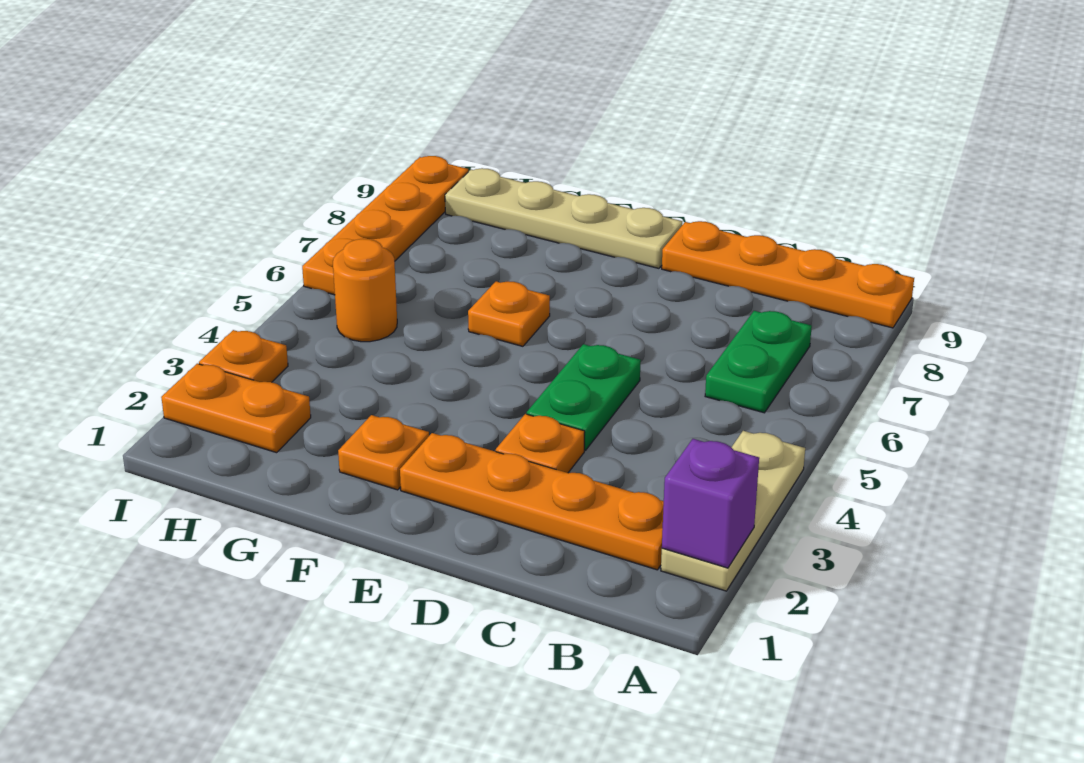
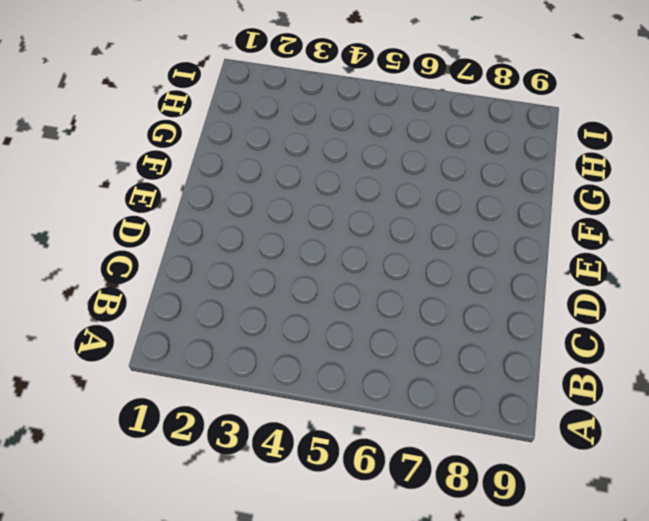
none -> tan plate A2:A4 level 1
none -> orange plate A9:D9 level 1
none -> orange plate B2:E2 level 1

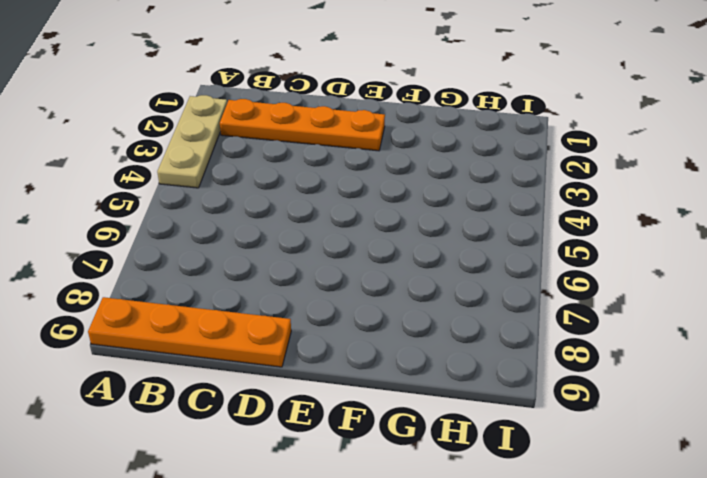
none -> green plate B6:B7 level 1
none -> orange plate D3 level 1
none -> green plate D4:D5 level 1

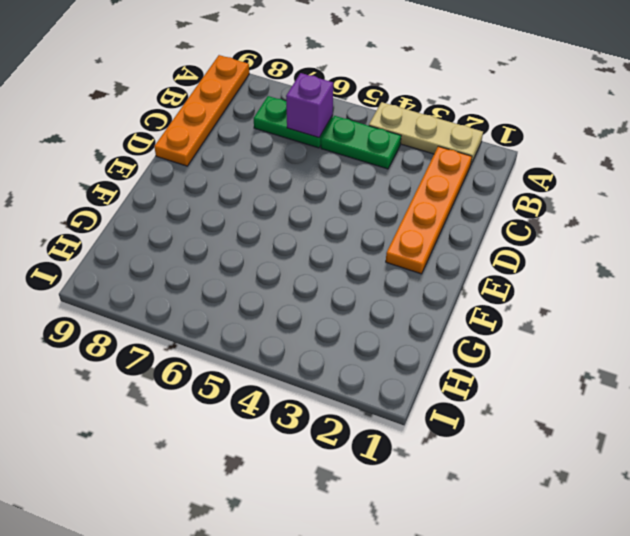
green plate B4:B5 level 1 -> green plate D4:D5 level 1
purple brick B6 level 2 -> purple brick A2 level 2
none -> orange plate D3 level 1
none -> tan plate E9:H9 level 1
none -> orange plate F2 level 1

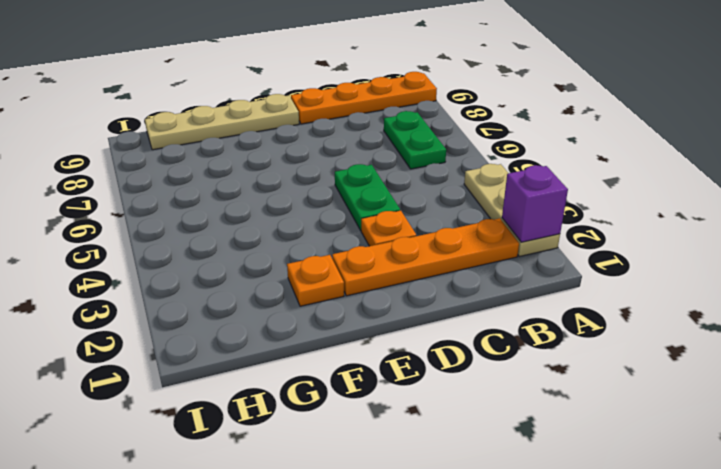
none -> orange plate F6 level 1
none -> orange plate H2:I2 level 1
none -> orange round brick H5 level 1

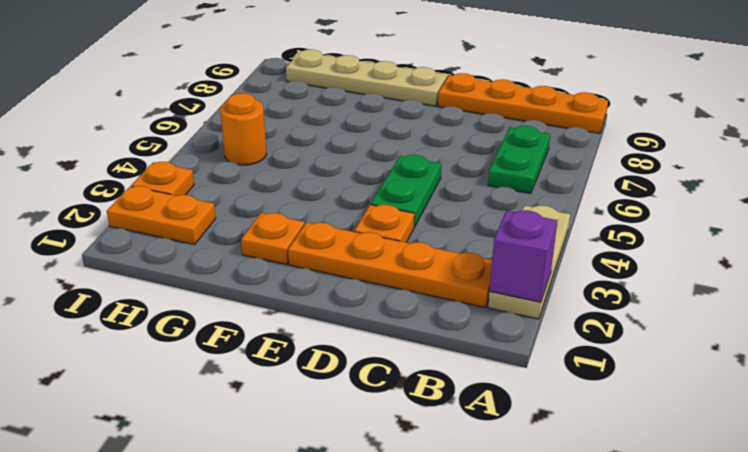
none -> orange plate F6 level 1
none -> orange plate I6:I9 level 1

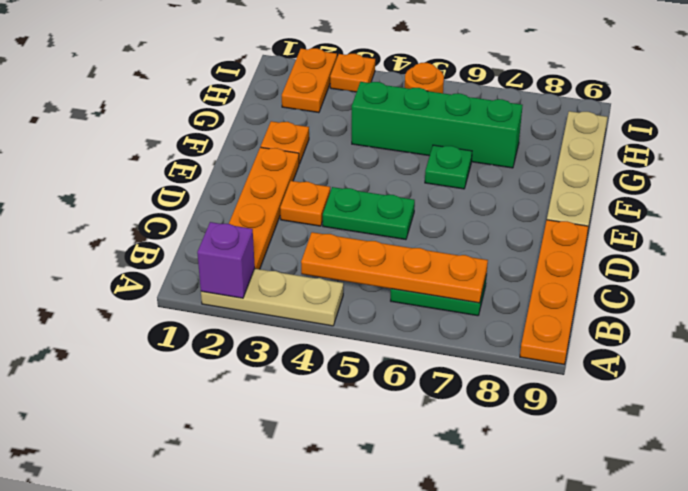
orange plate B4:B7 level 2 -> orange plate I6:I9 level 1
green plate F6 level 1 -> orange plate F6 level 1
green brick G4:G7 level 1 -> none

